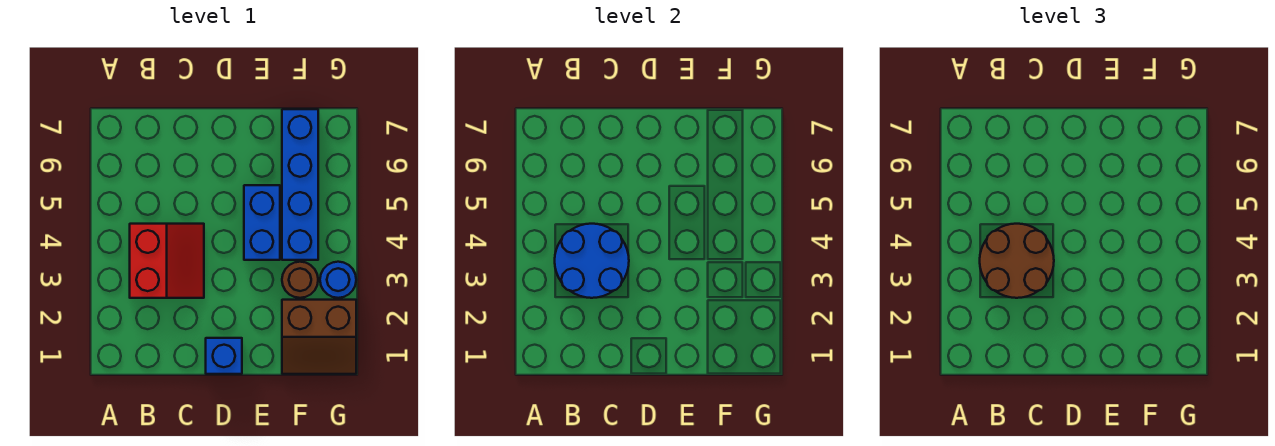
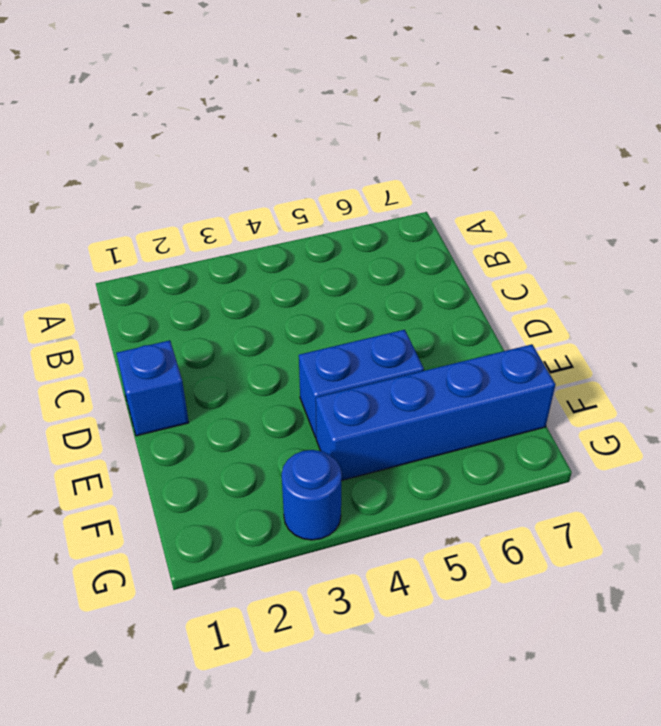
none -> red slope B3:C4 level 1 top B
none -> brown slope F1:G2 level 1 top 2

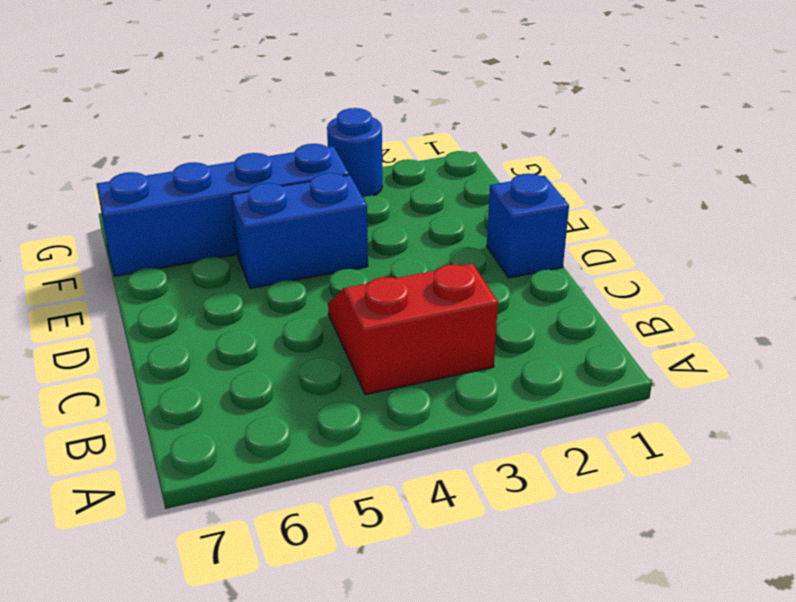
none -> brown slope F1:G2 level 1 top 2
none -> brown round brick F3 level 1

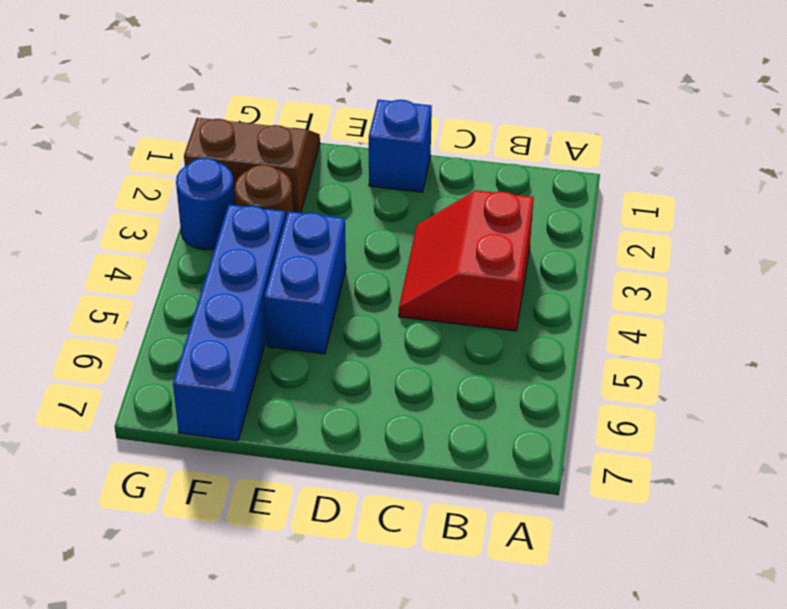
none -> blue round brick B3:C4 level 2
none -> brown round brick B3:C4 level 3

